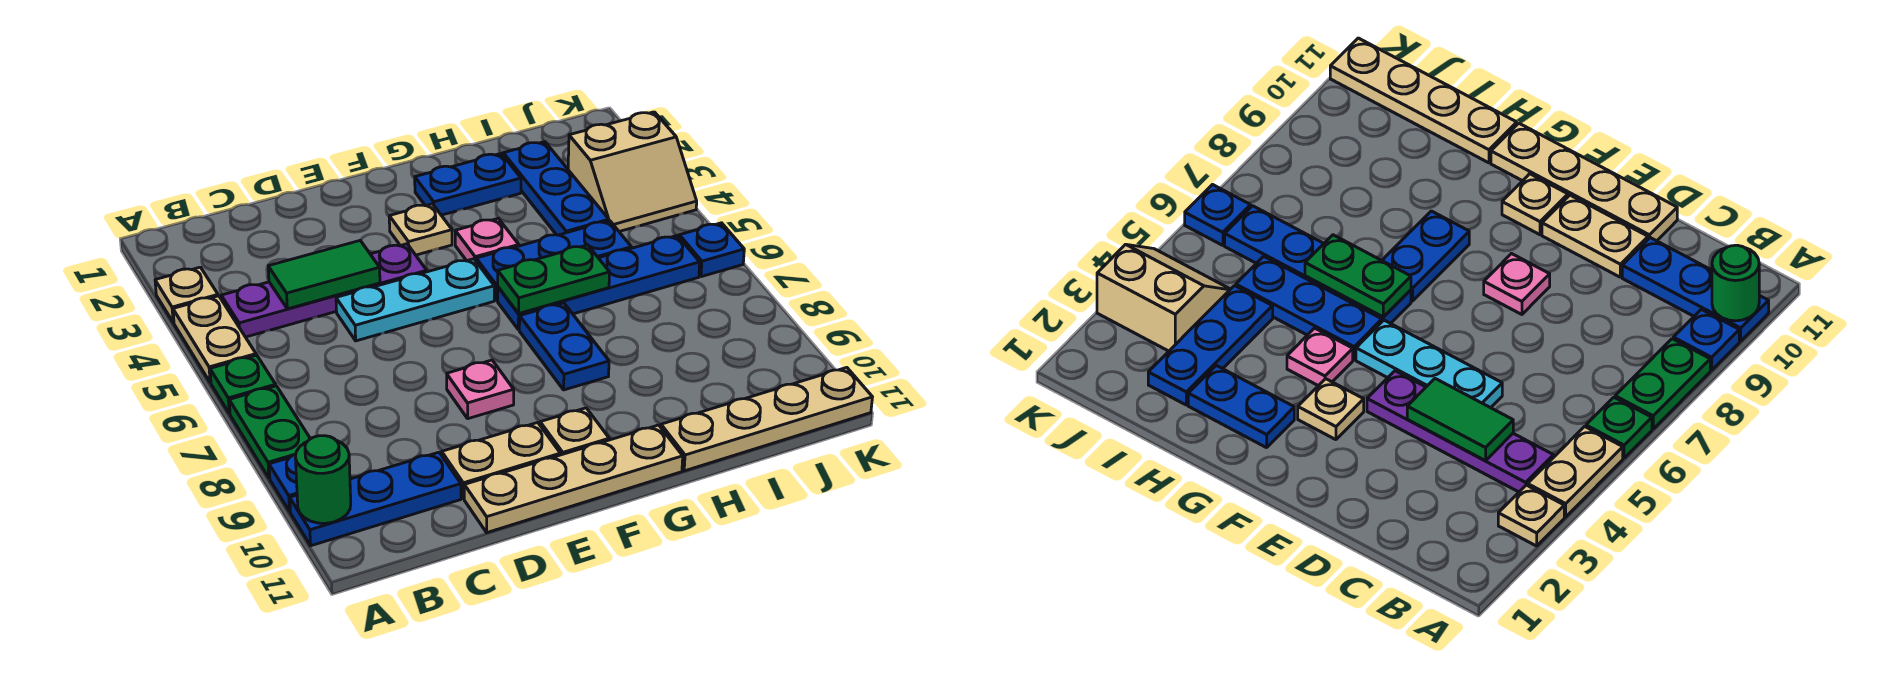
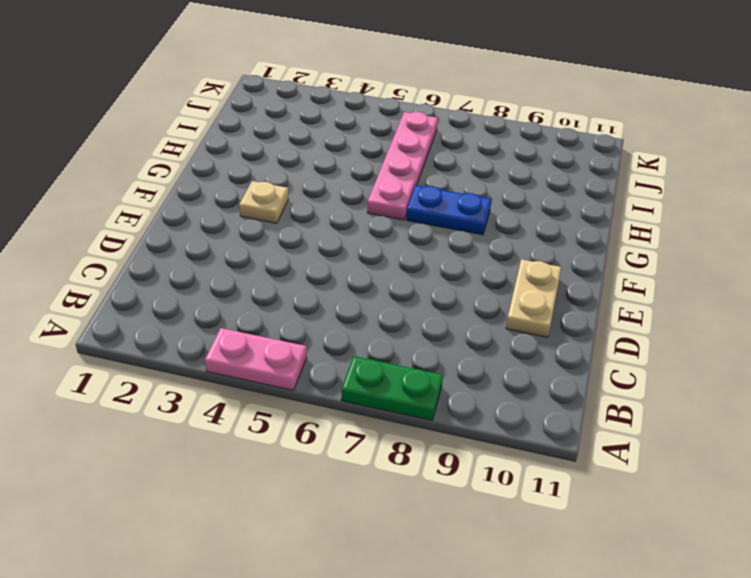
pink plate A4:A5 level 1 -> tan plate A4:A5 level 1
pink plate G6:J6 level 1 -> blue plate G6:J6 level 1
none -> tan plate A3 level 1
none -> green plate A6 level 1
none -> blue plate A9 level 1

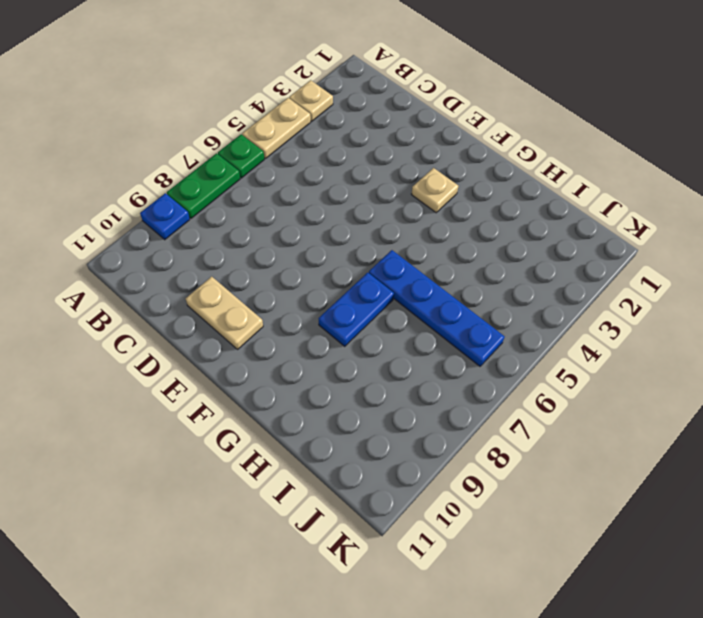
none -> blue plate A10:C10 level 1
none -> purple plate B4:E4 level 1
none -> cyan plate D5:F5 level 1

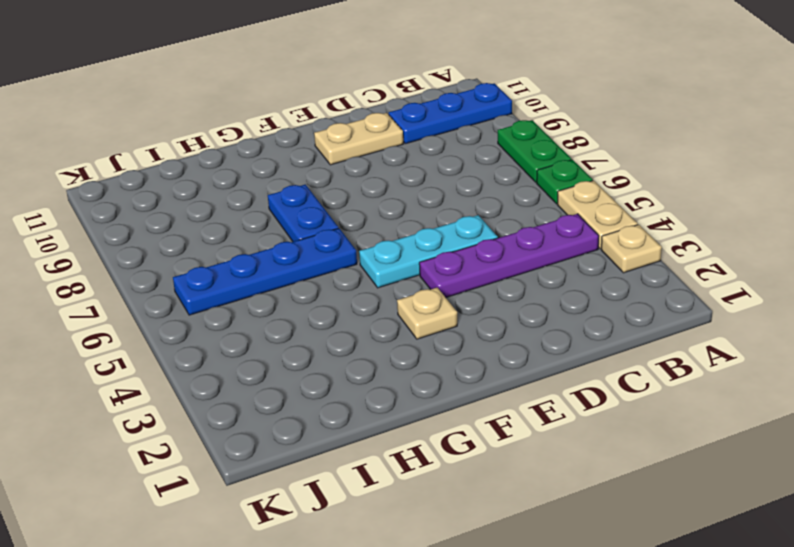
none -> blue plate A9 level 1
none -> tan plate D11:G11 level 1
none -> pink plate E8 level 1

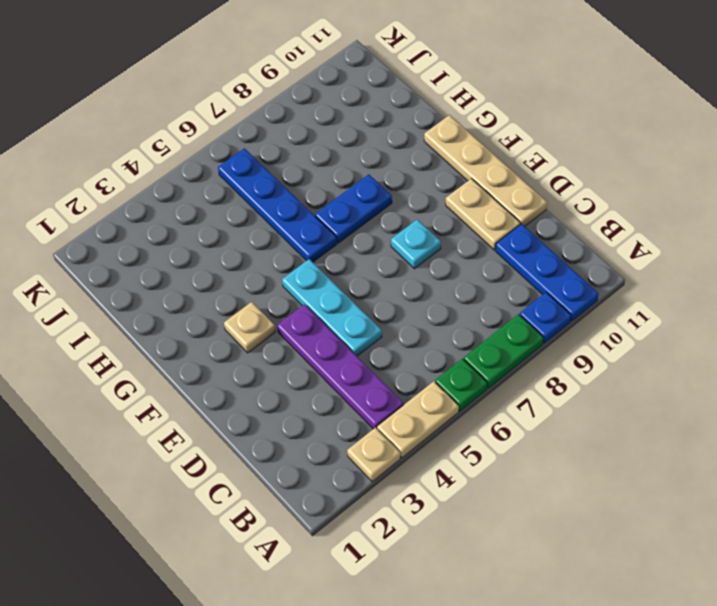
cyan plate E8 level 1 -> pink plate E8 level 1
none -> tan plate F10 level 1
none -> blue plate G2:H2 level 1
none -> pink plate G4 level 1

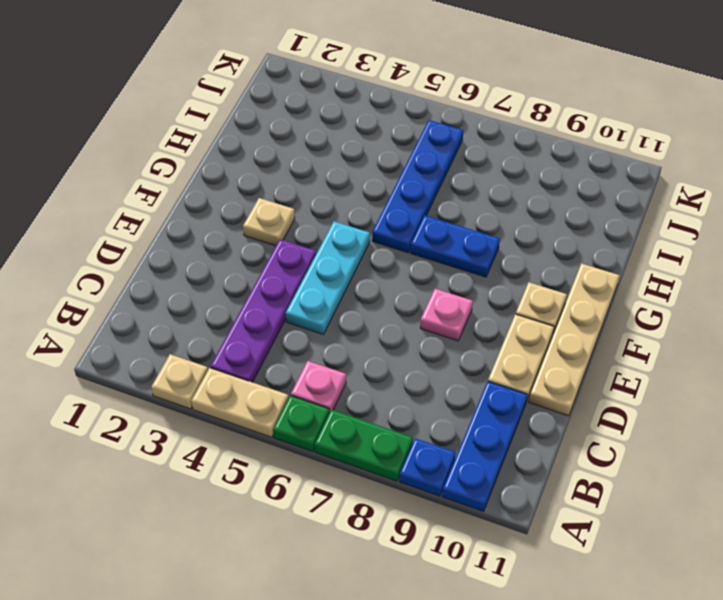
pink plate B6 level 1 -> pink plate G4 level 1
none -> blue plate G2:H2 level 1
none -> blue plate G5:I5 level 1
none -> tan plate H11:K11 level 1

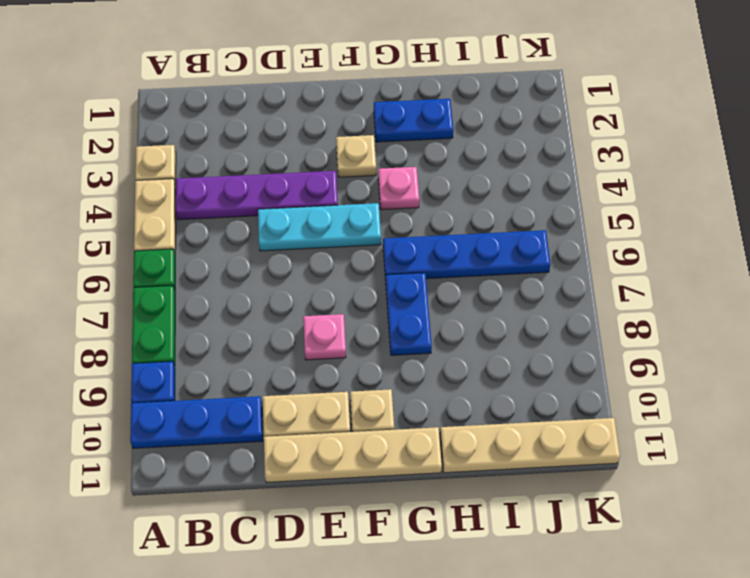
none -> blue plate G5:I5 level 1
none -> blue plate I2:I4 level 1
none -> tan slope J3:K4 level 1 top 3

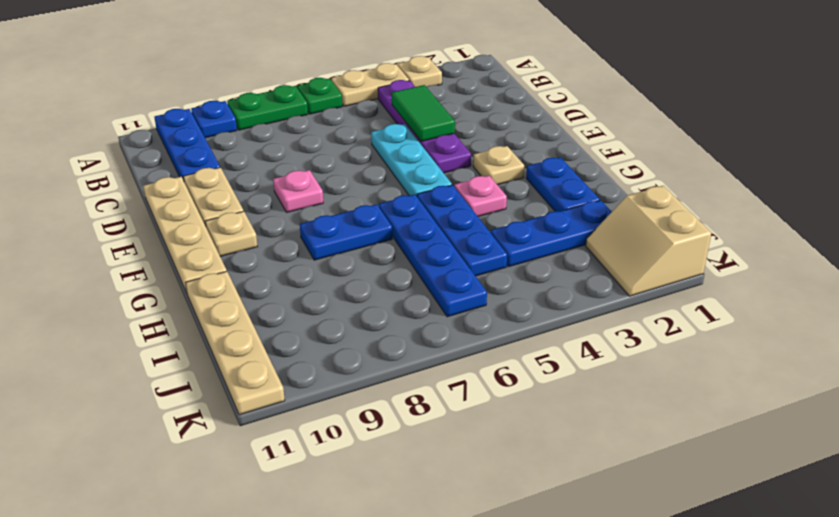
tan slope J1:K2 level 1 top 1 -> tan slope J3:K4 level 1 top 3
none -> blue plate K6 level 1
none -> green round brick A10 level 2
none -> green plate G6:H6 level 2

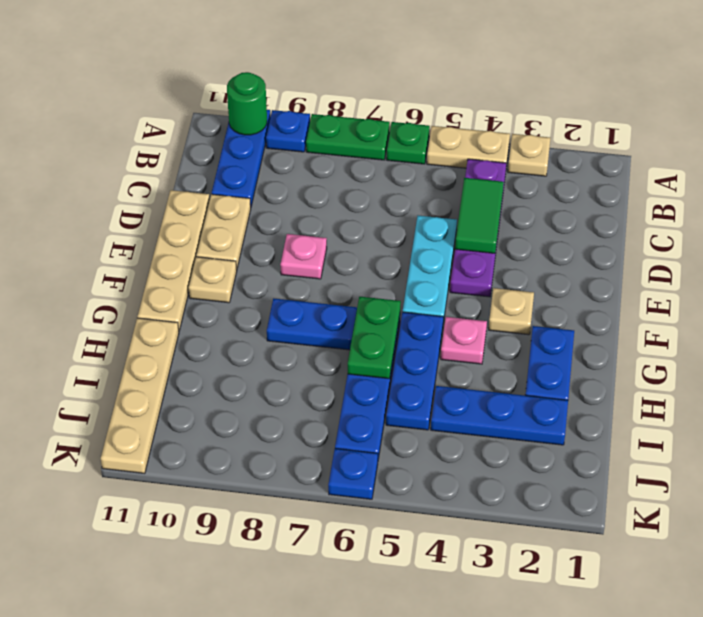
none -> tan slope J3:K4 level 1 top 3

